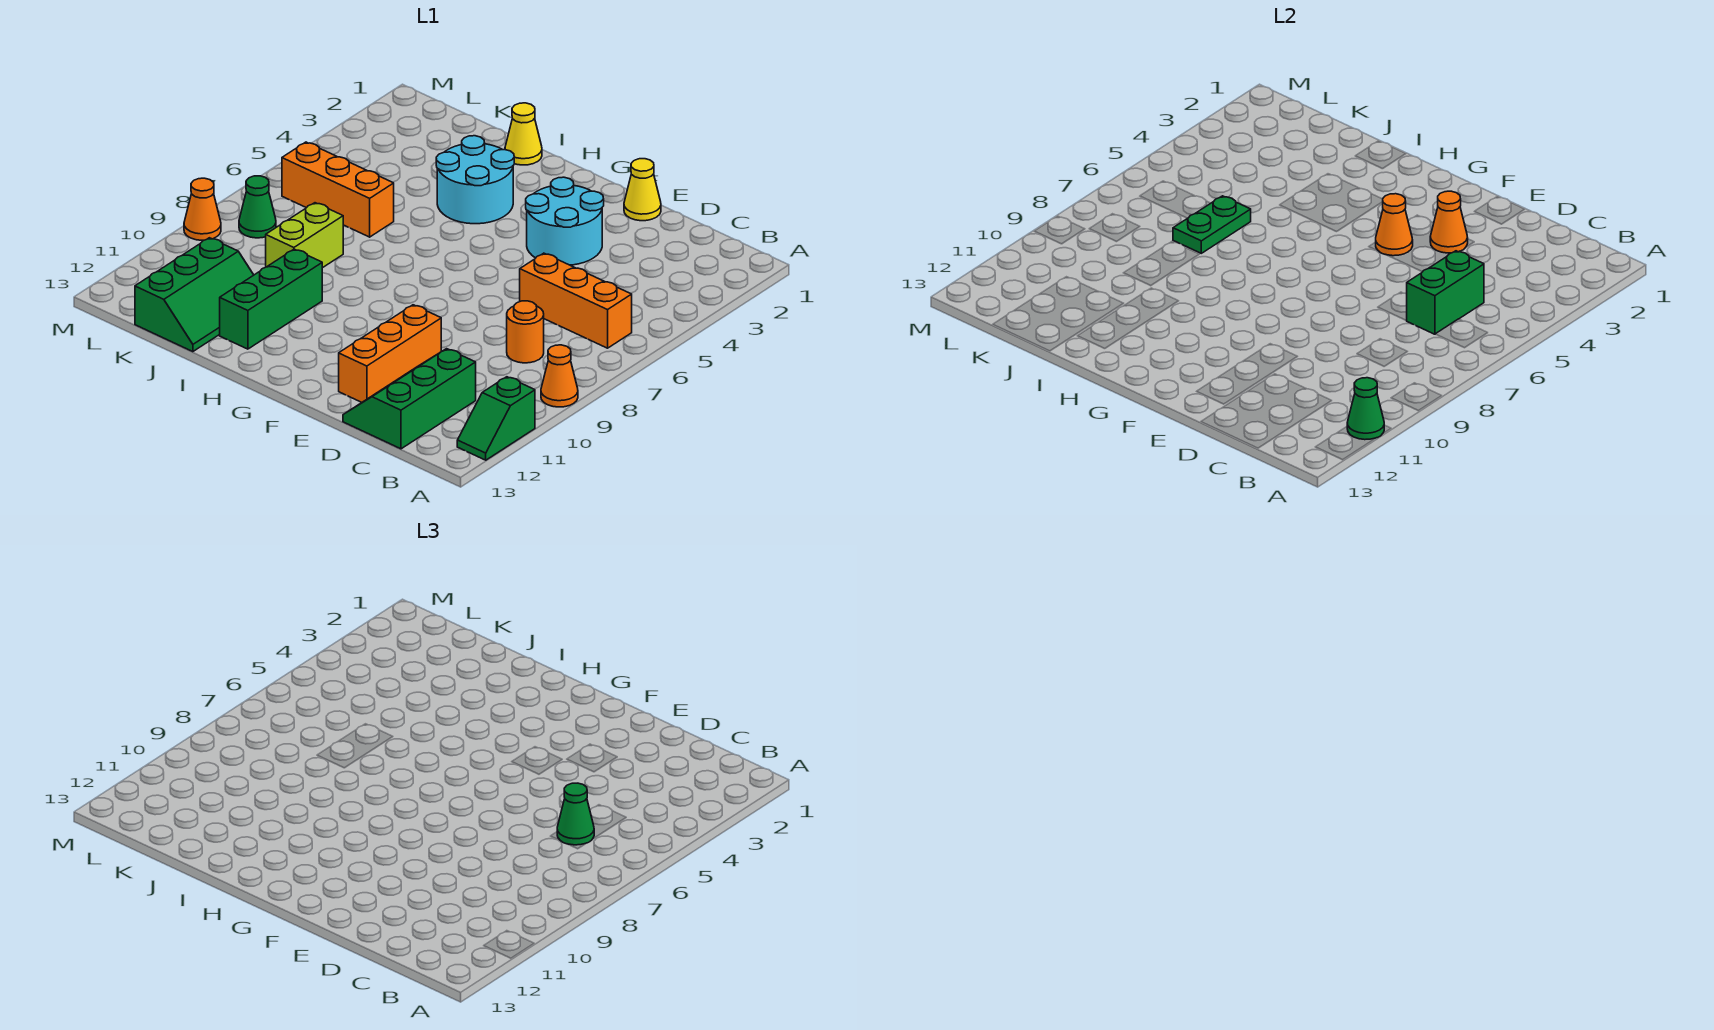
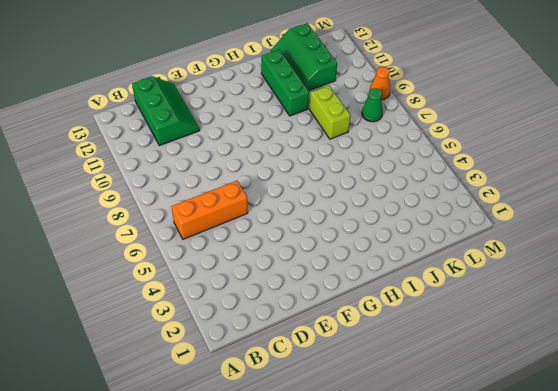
none -> orange cone A9 level 1
none -> green slope A11:A12 level 1 top 11
none -> orange round brick C8 level 1

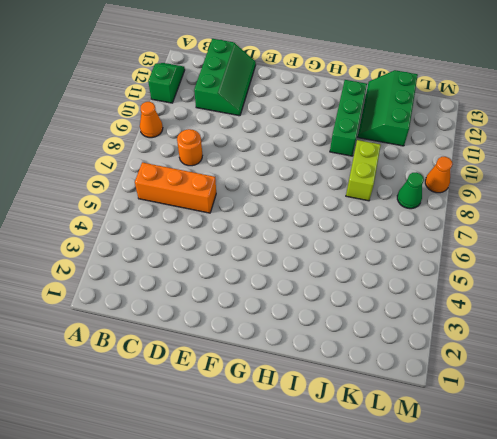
none -> yellow cone E1 level 1
none -> cyan round brick E3:F4 level 1
none -> orange brick E10:E12 level 1

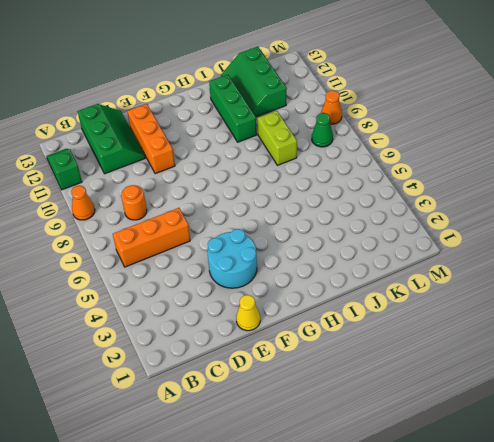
none -> cyan round brick H3:I4 level 1
none -> yellow cone I1 level 1
none -> orange brick J6:L6 level 1

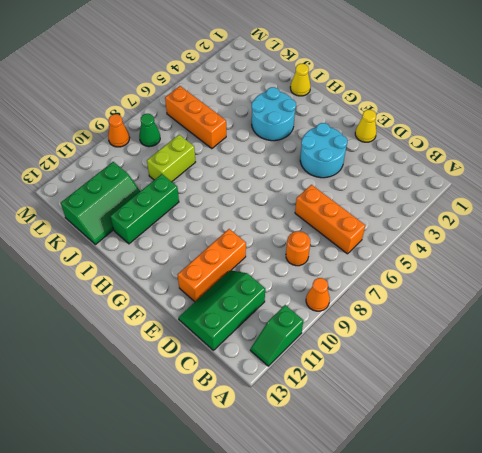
none -> green cone A11 level 2
none -> green brick C5:C6 level 2
none -> orange cone E3 level 2

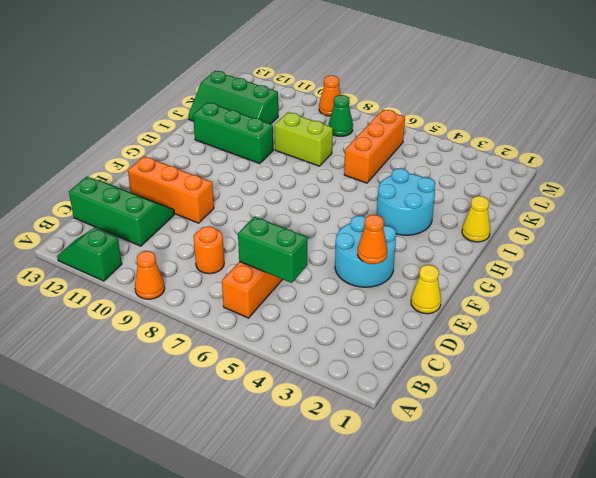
none -> green cone A11 level 2
none -> orange cone F4 level 2
none -> green plate J6:J7 level 2

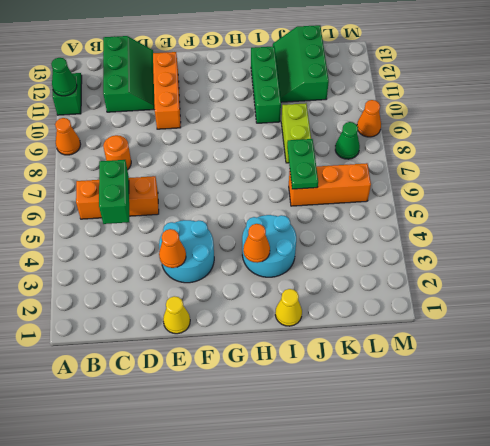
orange cone H3 level 2 -> orange cone F4 level 2
none -> green cone C6 level 3

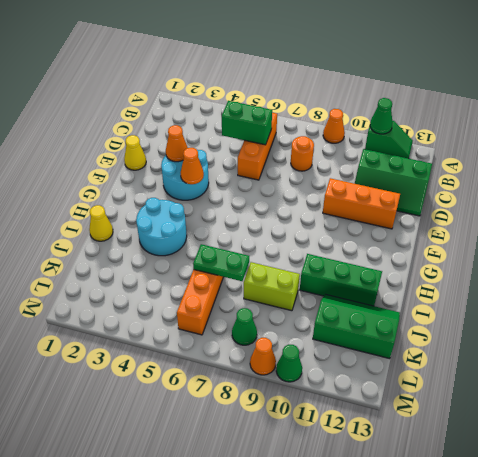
green cone M10 level 1 -> green cone C6 level 3

